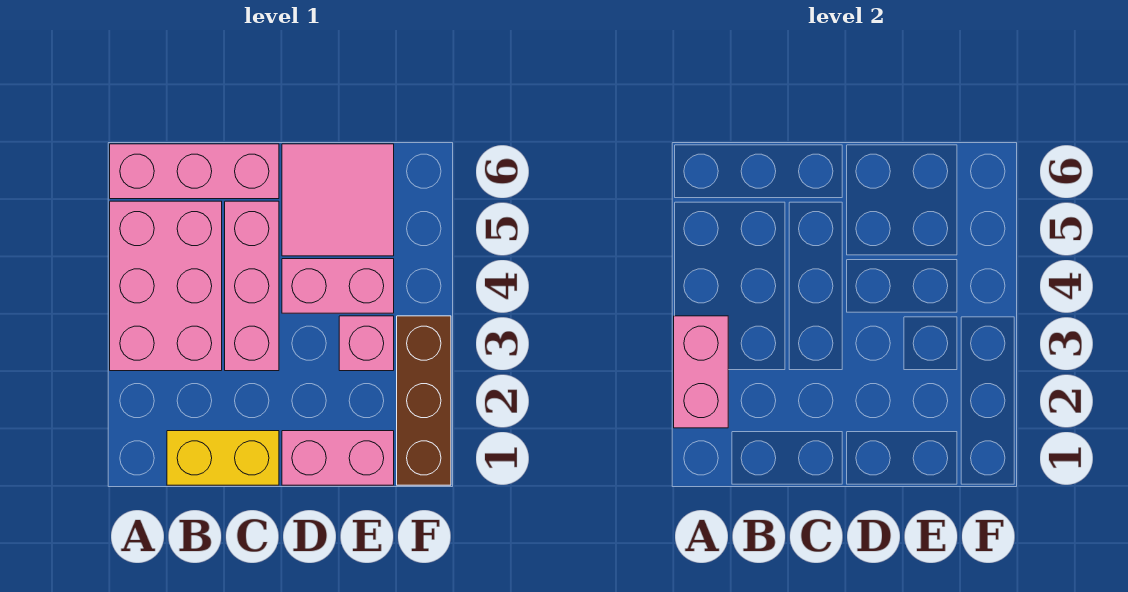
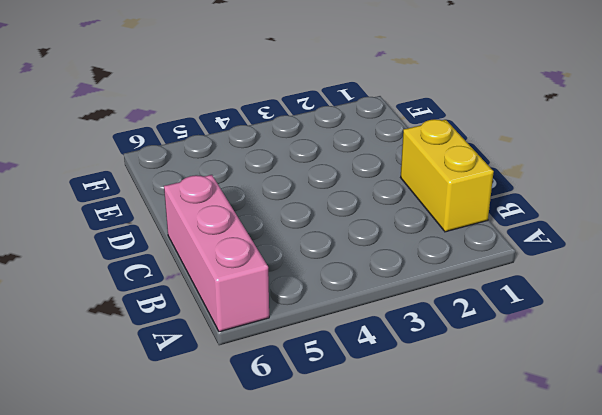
none -> pink brick A3:B5 level 1
none -> pink brick C3:C5 level 1

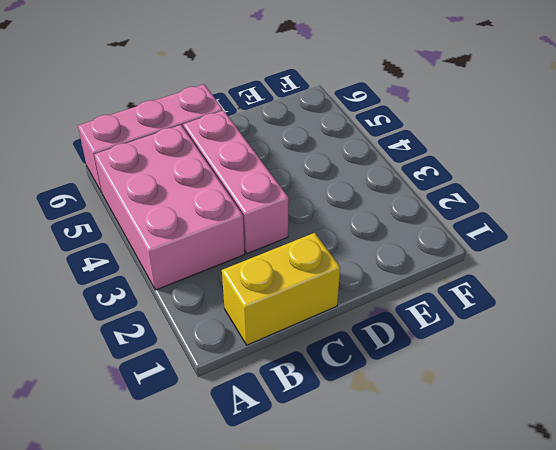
none -> pink brick D1:E1 level 1
none -> pink brick D4:E4 level 1

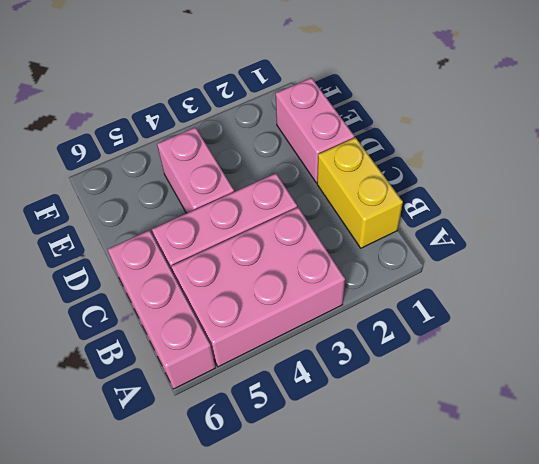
none -> pink tile D5:E6 level 1
none -> pink brick E3 level 1

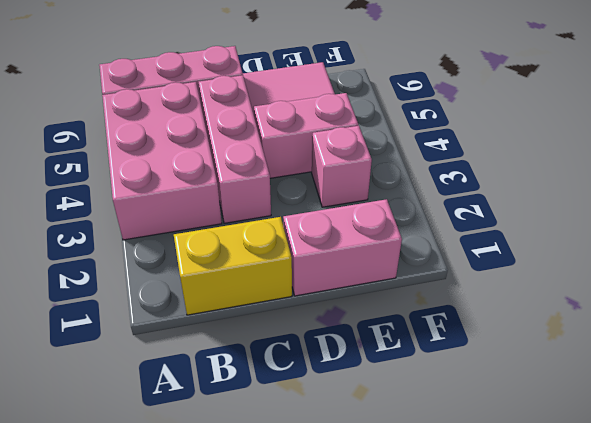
none -> brown brick F1:F3 level 1
none -> pink brick A2:A3 level 2

